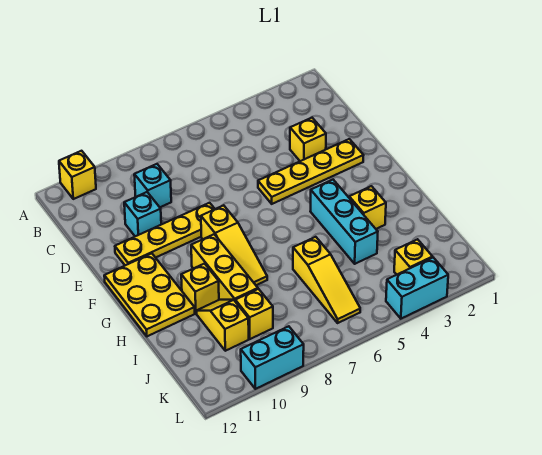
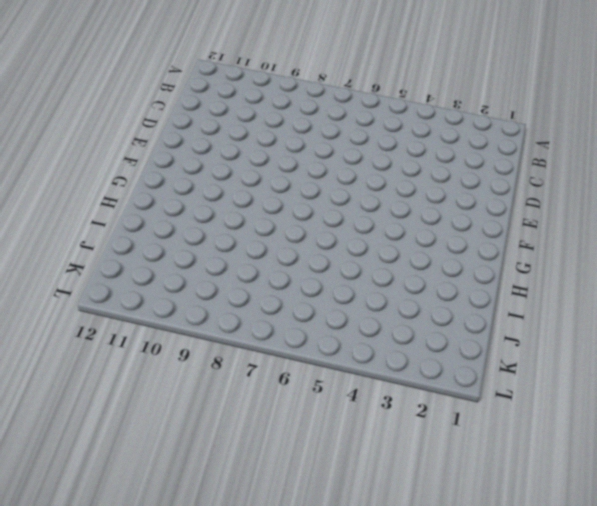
none -> yellow brick A11 level 1
none -> cyan brick C9 level 1
none -> yellow brick D3 level 1

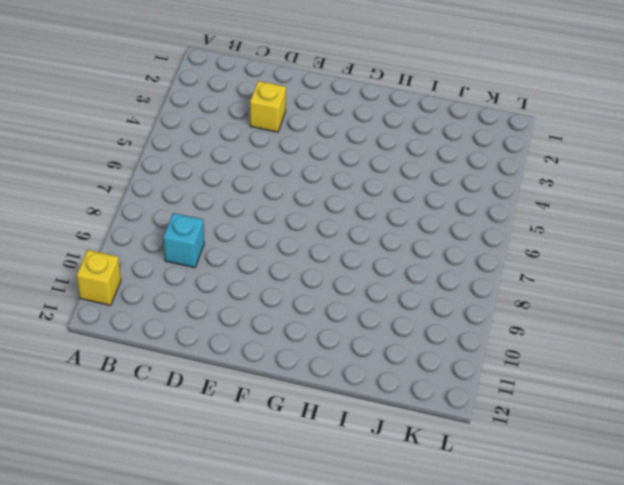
none -> cyan brick D10 level 1
none -> yellow plate E2:E5 level 1
none -> yellow plate E8:E11 level 1

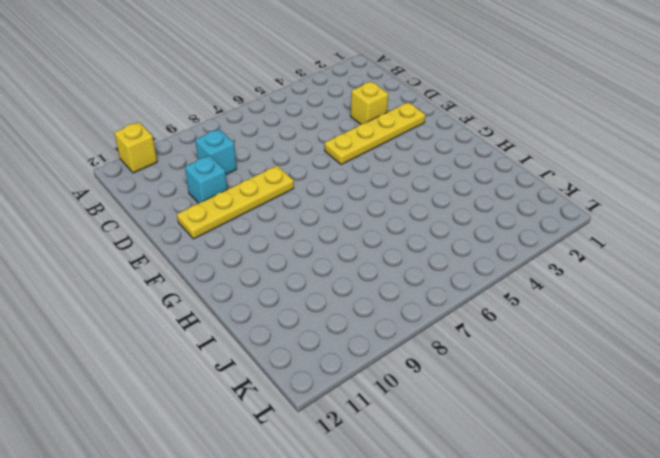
none -> yellow slope F8:H8 level 1 top F
none -> yellow plate F11:H12 level 1
none -> cyan brick G4:I4 level 1

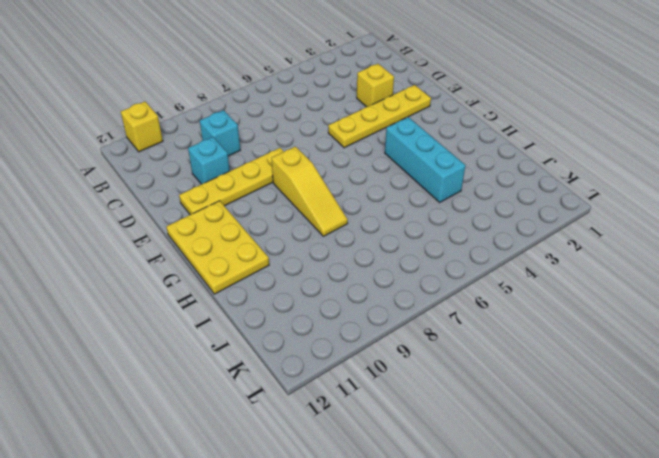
none -> yellow brick G9:I9 level 1
none -> yellow brick H3 level 1
none -> yellow brick H10 level 1

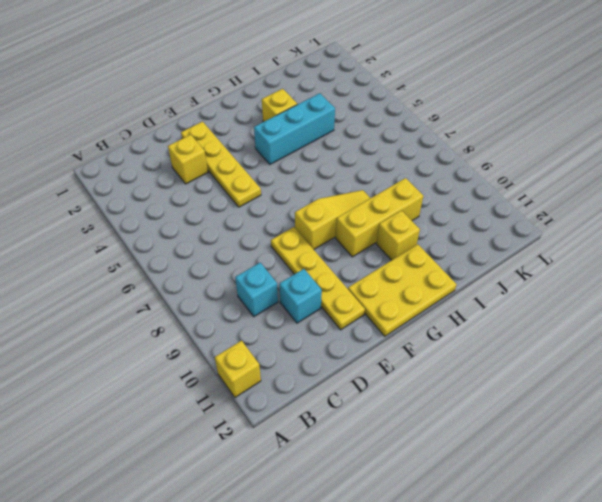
none -> yellow slope I6:K6 level 1 top I
none -> yellow slope I10:J10 level 1 top J
none -> yellow brick J9 level 1

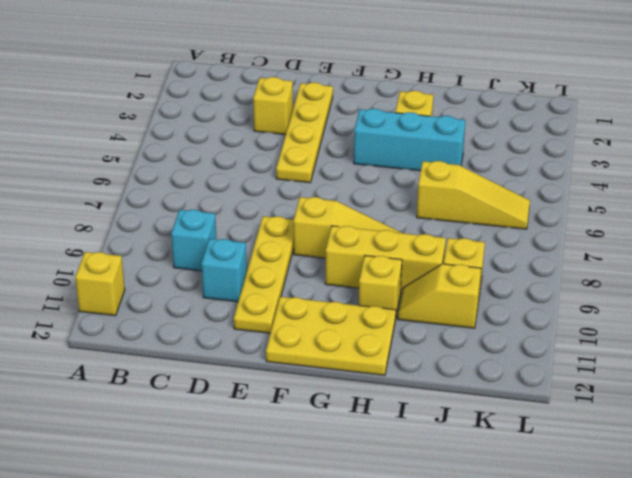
none -> yellow brick K3 level 1
none -> cyan brick L3:L4 level 1
none -> cyan brick L9:L10 level 1

